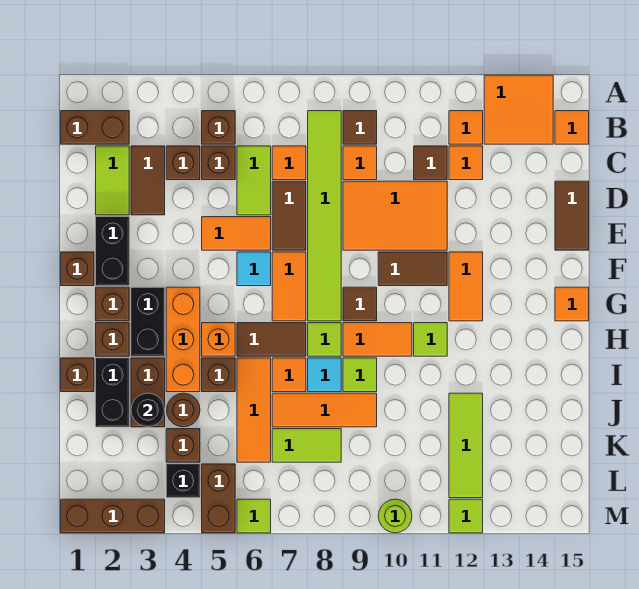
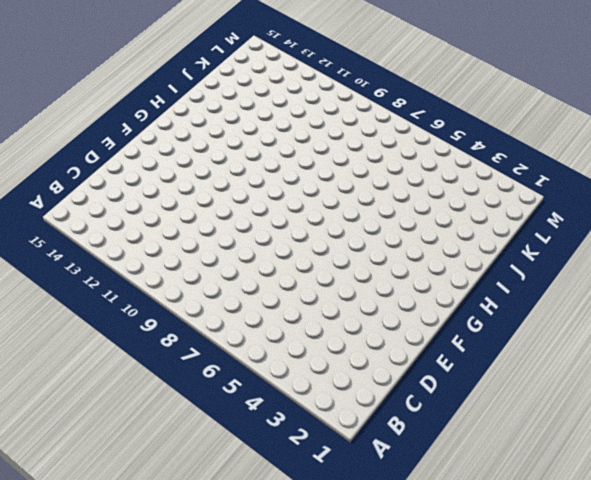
none -> orange tile A13:B14 level 1
none -> brown brick B1:B2 level 1
none -> brown brick B5 level 1
none -> lime tile B8:G8 level 1

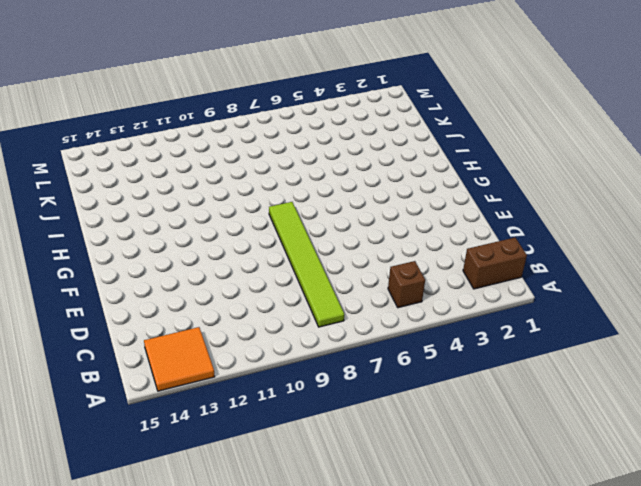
none -> brown tile B9 level 1
none -> orange tile B12 level 1
none -> orange tile B15 level 1
none -> lime tile C2:D2 level 1

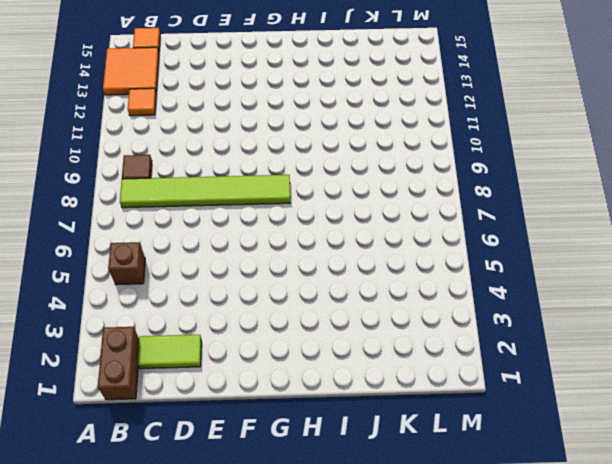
none -> brown tile C3:D3 level 1
none -> brown brick C4 level 1
none -> brown brick C5 level 1
none -> lime tile C6:D6 level 1

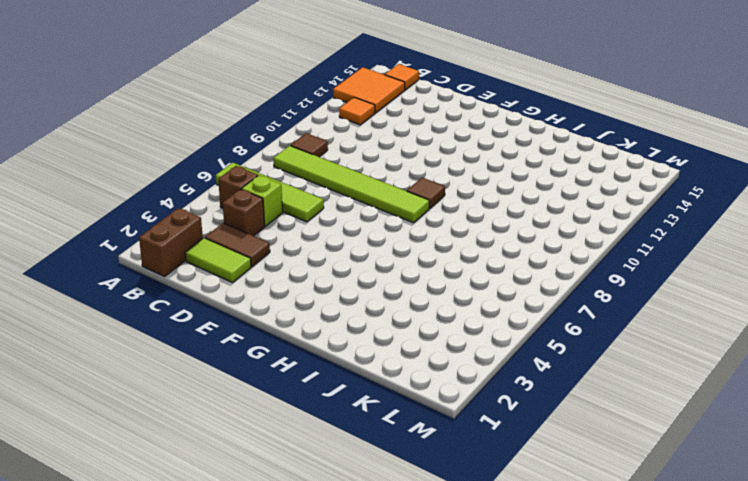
lime tile A6:D6 level 1 -> lime tile C6:D6 level 1
lime brick C5 level 1 -> brown brick C5 level 1
none -> orange tile C7 level 1
none -> orange tile C9 level 1
none -> brown tile C11 level 1
none -> orange tile C12 level 1

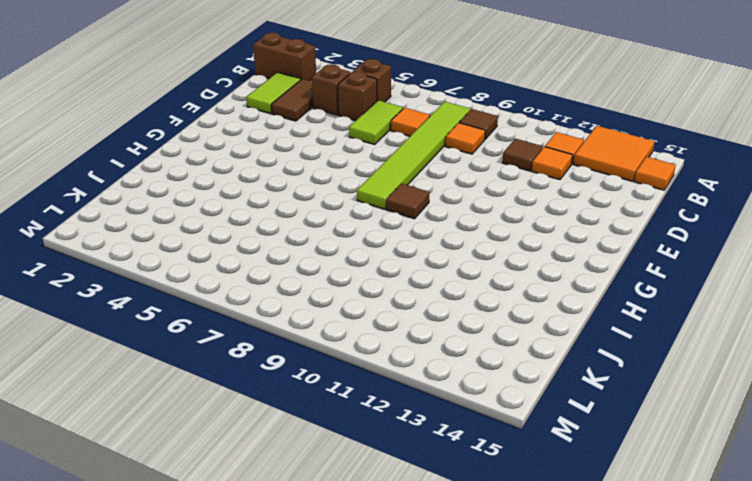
none -> brown tile D7:E7 level 1
none -> orange tile D9:E11 level 1
none -> brown tile D15:E15 level 1
none -> black brick E2:F2 level 1

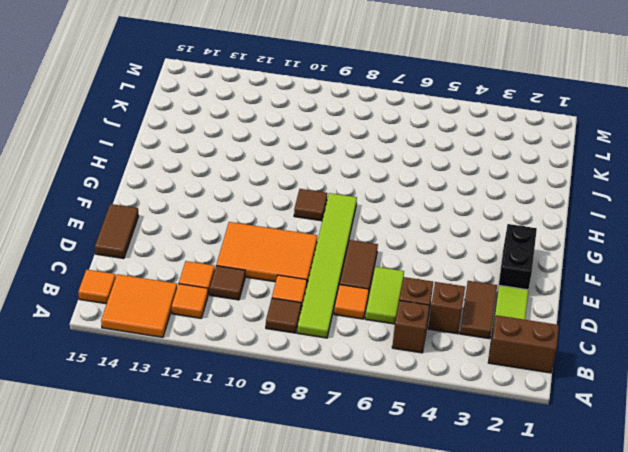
none -> orange tile E5:E6 level 1
none -> brown brick F1 level 1
none -> cyan tile F6 level 1
none -> orange tile F7:G7 level 1

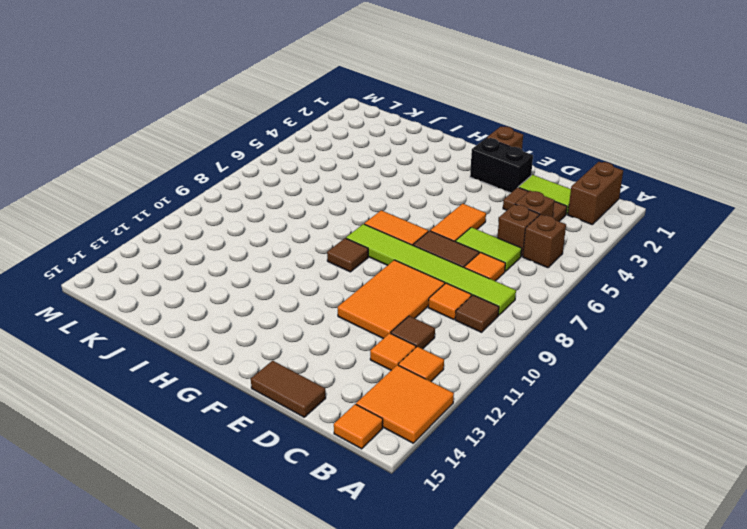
none -> cyan tile F6 level 1
none -> brown tile F10:F11 level 1
none -> orange tile F12:G12 level 1
none -> brown brick G2 level 1

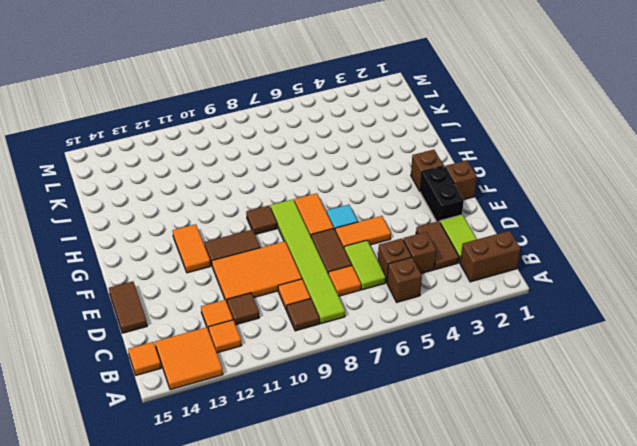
none -> black brick G3:H3 level 1
none -> orange brick G4:I4 level 1
none -> orange tile G15 level 1
none -> brown brick H2 level 1

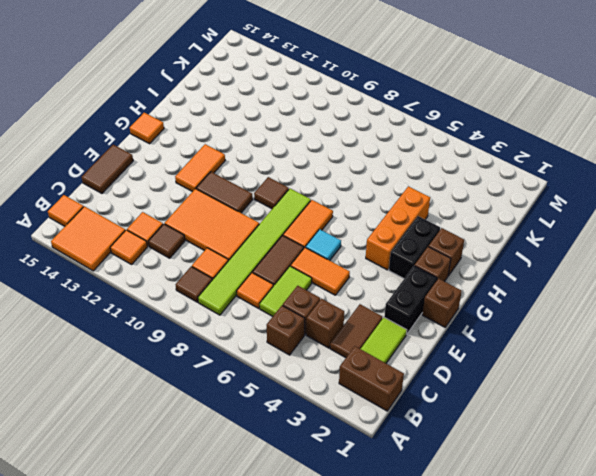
none -> orange brick H5 level 1
none -> brown tile H6:H7 level 1
none -> lime tile H8 level 1
none -> orange tile H9:H10 level 1

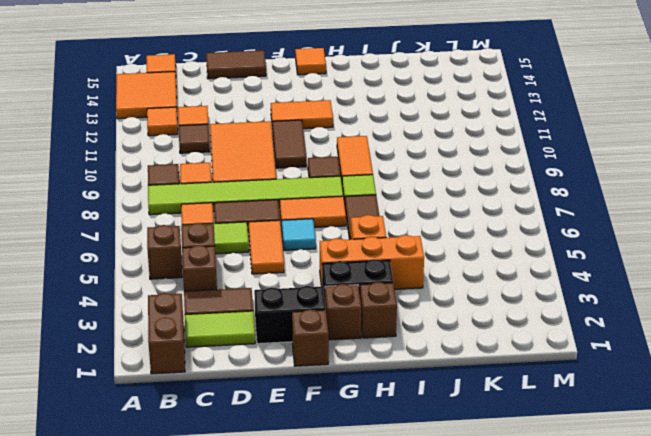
none -> lime tile H11 level 1
none -> brown brick I1 level 1
none -> black brick I2:J2 level 1
none -> brown brick I3:J3 level 1

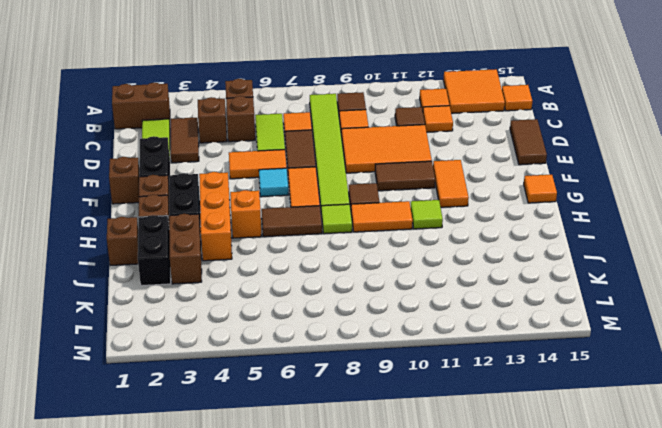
none -> brown brick I5 level 1
none -> orange tile I6:K6 level 1
none -> orange tile I7 level 1
none -> cyan tile I8 level 1

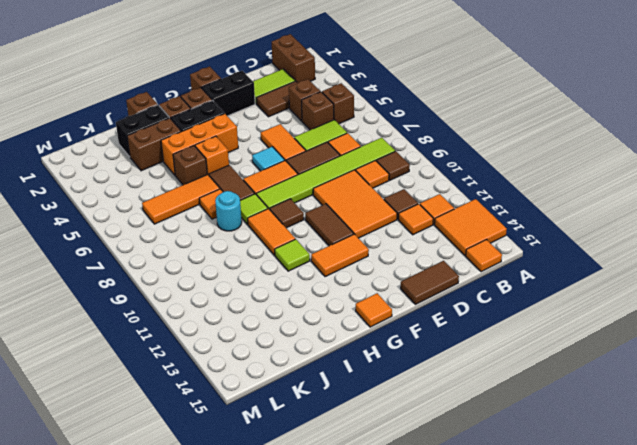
cyan round brick I8 level 1 -> cyan tile I8 level 1
none -> lime tile I9 level 1
none -> brown round brick J4 level 1
none -> orange tile J7:J9 level 1
none -> lime tile J12:L12 level 1

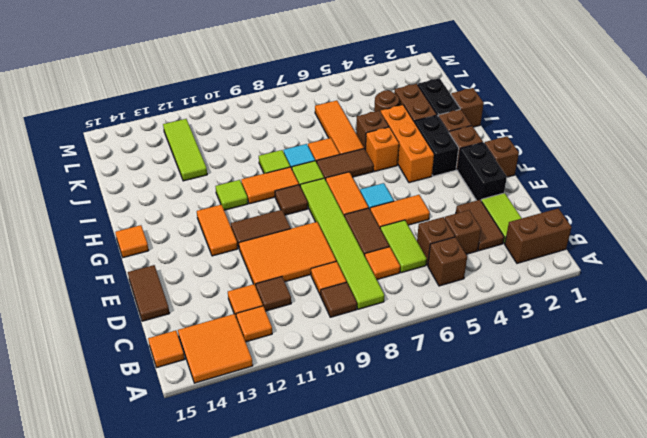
none -> orange tile J7:J9 level 1
none -> brown brick K4 level 1
none -> lime tile K7:K8 level 1
none -> black brick L4 level 1

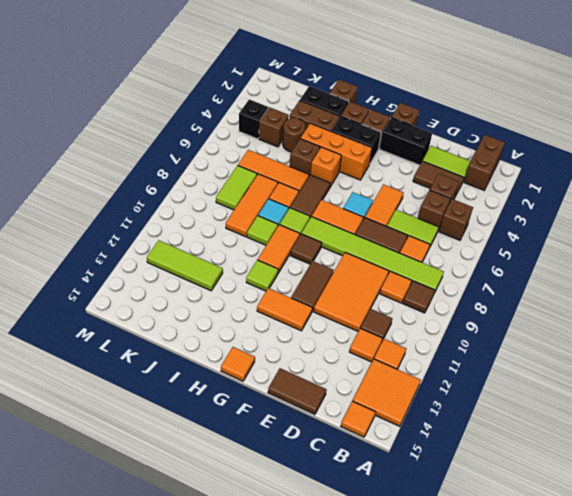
none -> brown brick L5:M5 level 1
none -> brown brick M1:M3 level 1
none -> lime tile M6 level 1
none -> lime round brick M10 level 1

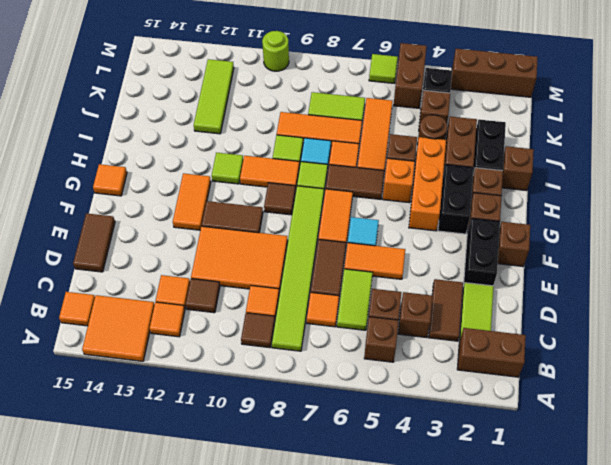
none -> lime tile M12 level 1
none -> black round brick J3 level 2

